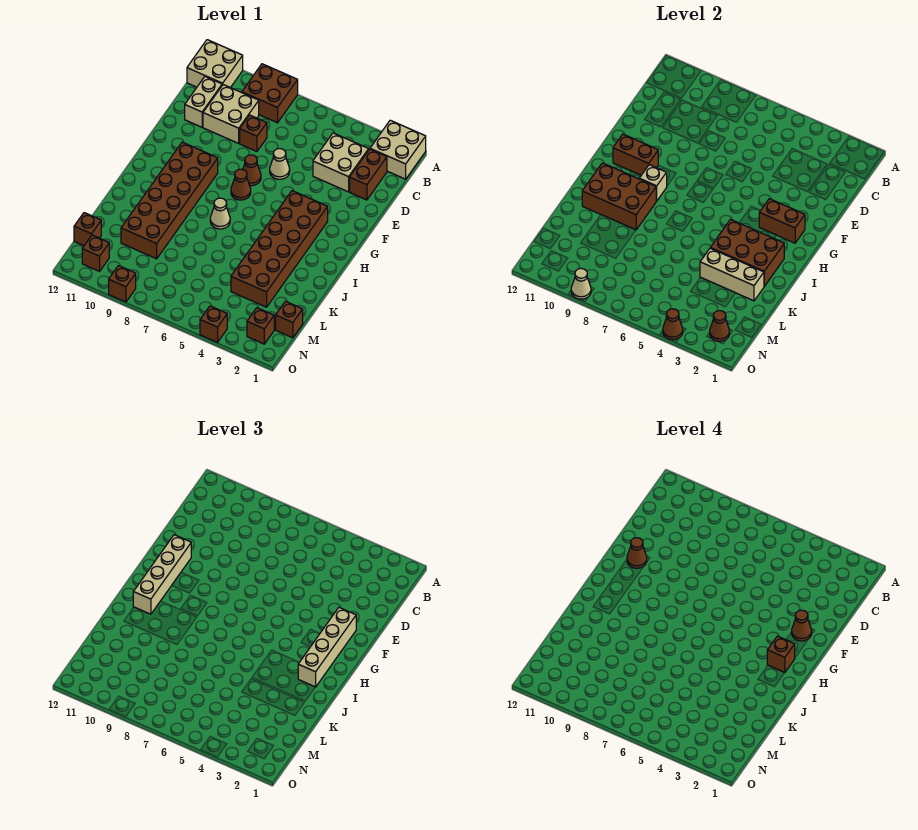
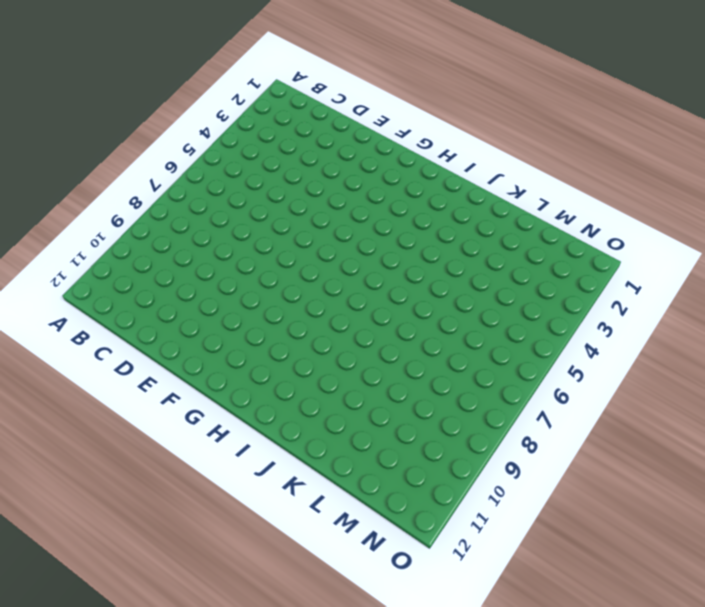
none -> tan brick A1:B2 level 1
none -> brown brick A8:B9 level 1
none -> tan brick A11:B12 level 1
none -> brown brick C2:D2 level 1

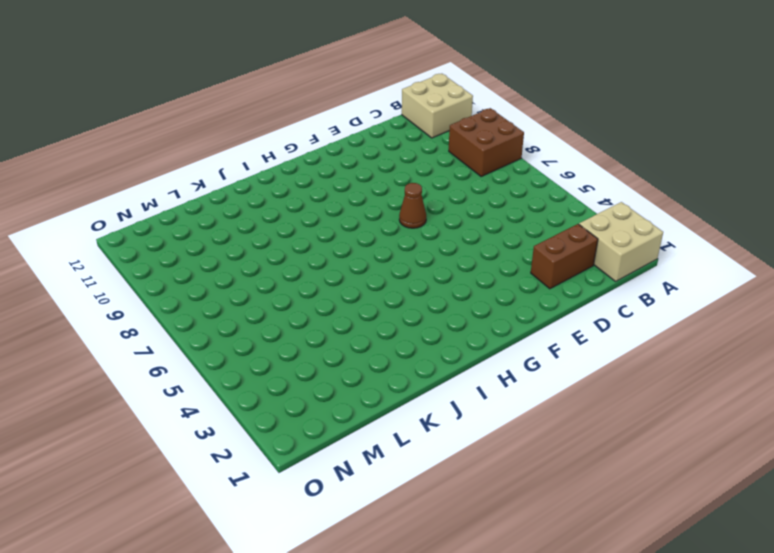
none -> tan brick C3:D4 level 1
none -> tan brick C9:D10 level 1
none -> tan brick C11:D11 level 1
none -> brown brick D8 level 1

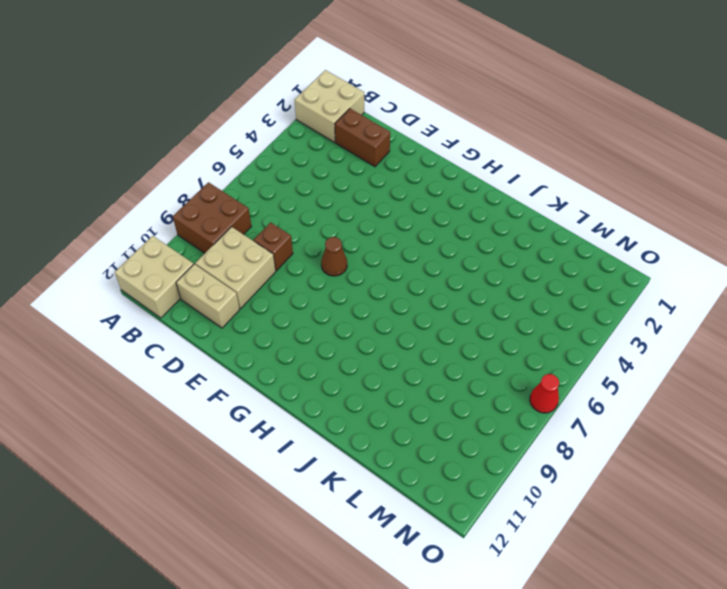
red cone O7 level 1 -> none
none -> tan brick C3:D4 level 1
none -> tan cone E6 level 1
none -> brown brick G3:L4 level 1
none -> brown cone G7 level 1

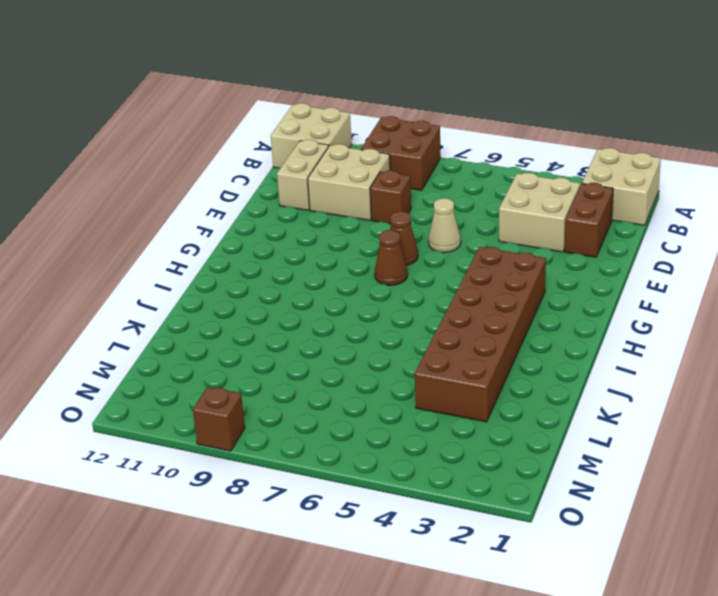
none -> brown brick G9:L10 level 1
none -> tan cone I7 level 1
none -> brown brick M1 level 1
none -> brown brick M12 level 1

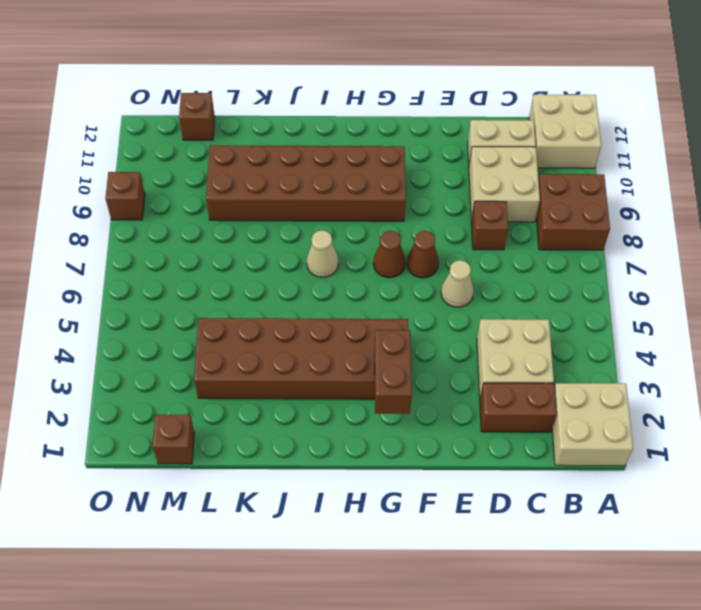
none -> brown brick N2 level 1
none -> brown brick N11 level 1
none -> brown brick O4 level 1
none -> brown brick G10:G11 level 2

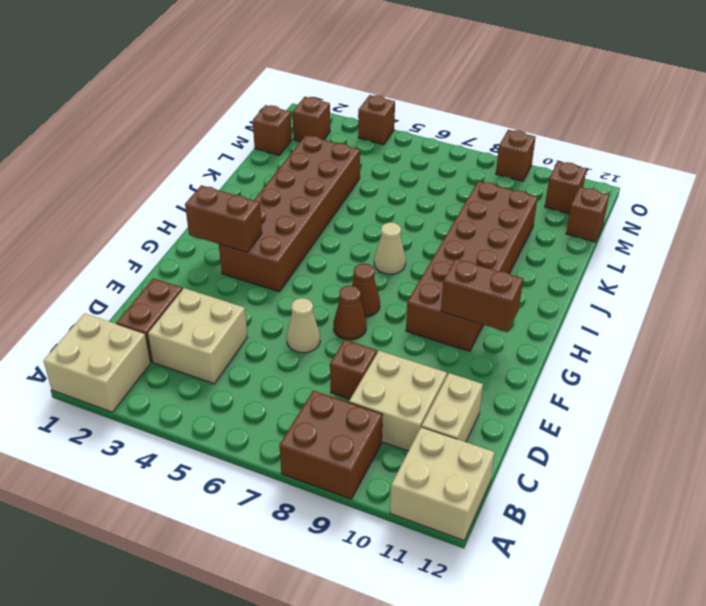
none -> tan brick H9 level 2
none -> brown brick I2:J4 level 2
none -> brown brick I9:J11 level 2
none -> tan brick K2:K4 level 2

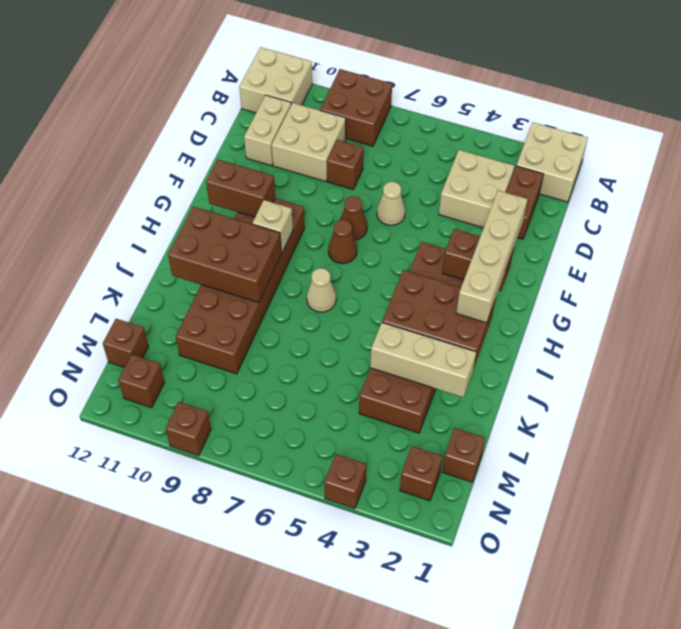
none -> brown cone N2 level 2
none -> brown cone O4 level 2
none -> tan cone O9 level 2
none -> tan brick F11:I11 level 3

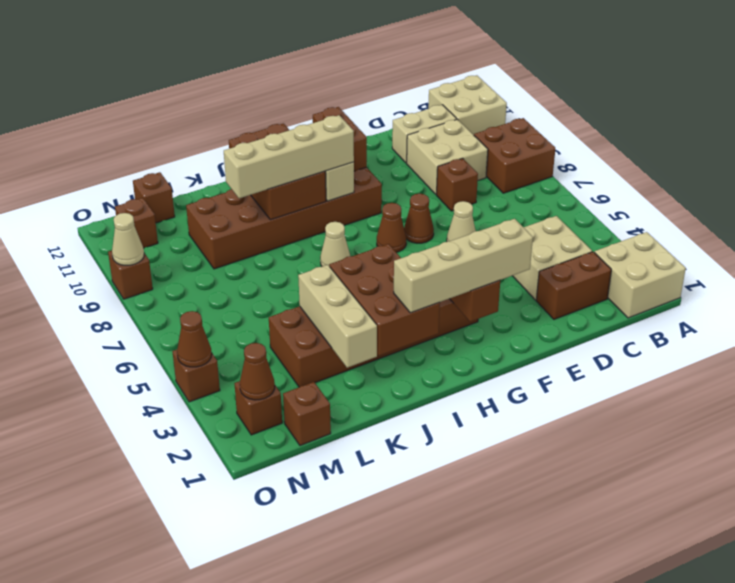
tan brick H9:K9 level 3 -> tan brick F11:I11 level 3
none -> brown cone F2 level 4
none -> brown cone F11 level 4
none -> brown brick H2 level 4

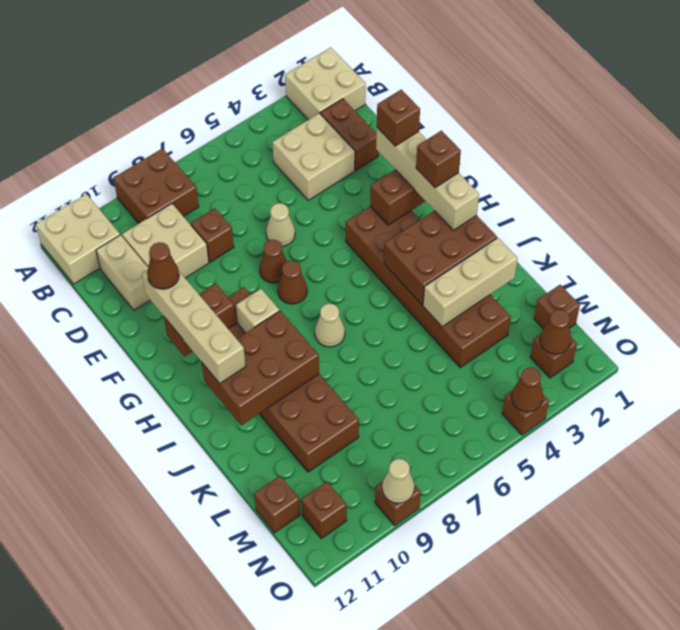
brown brick F2 level 4 -> brown cone F2 level 4

